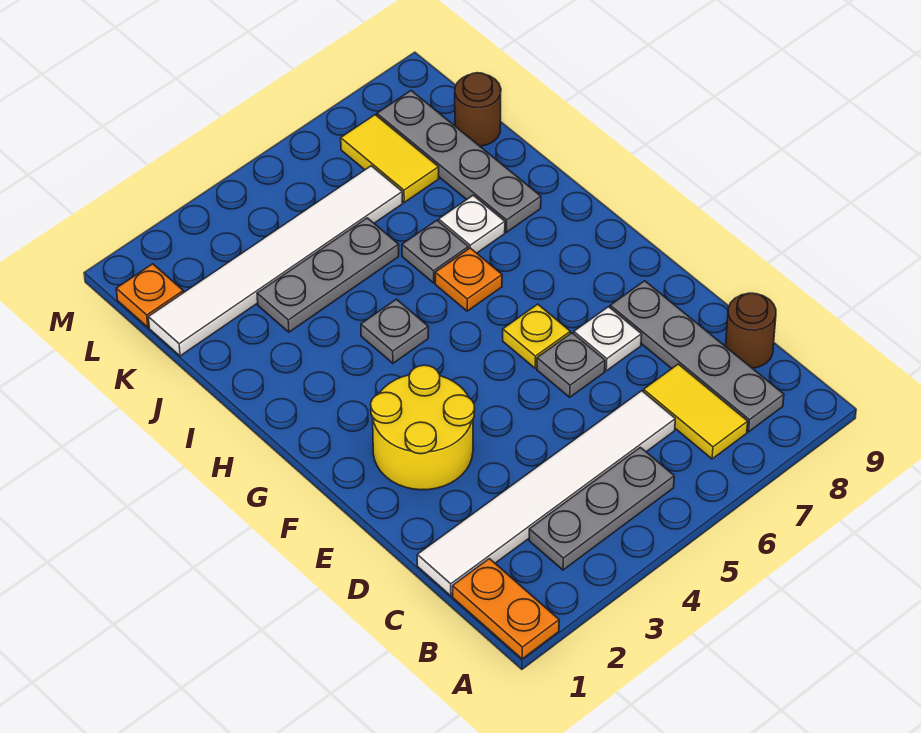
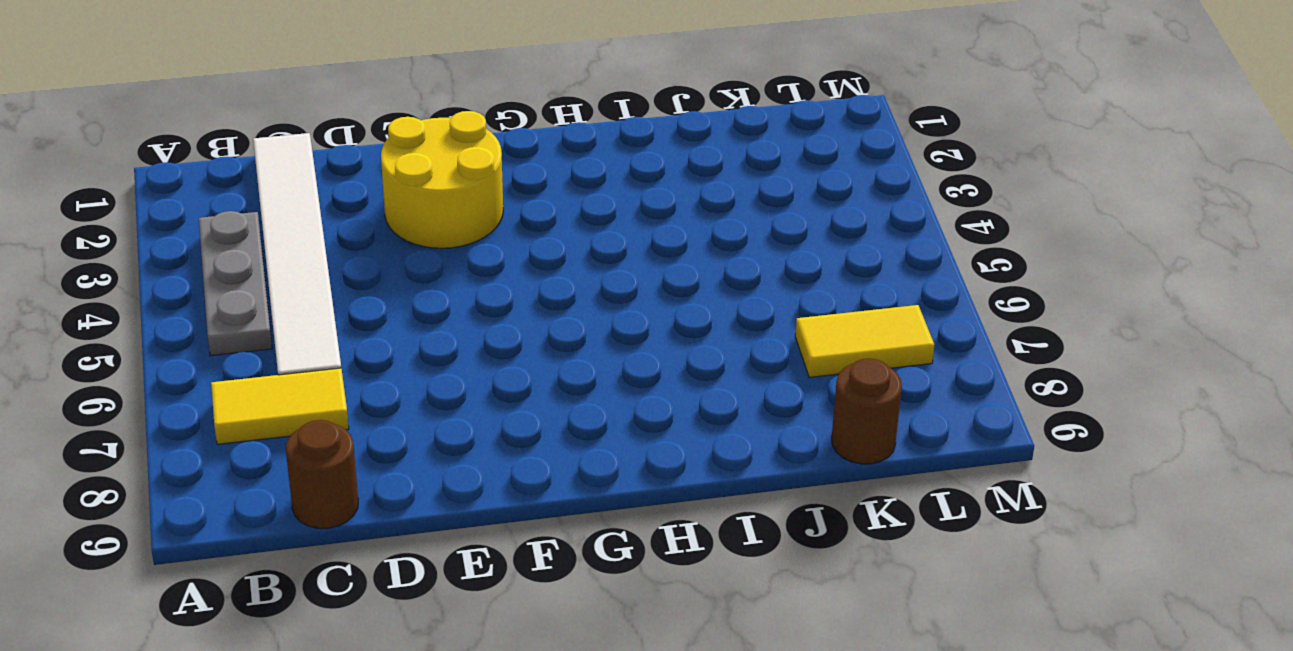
none -> orange plate A1:B1 level 1
none -> grey plate B8:E8 level 1
none -> grey plate E6 level 1

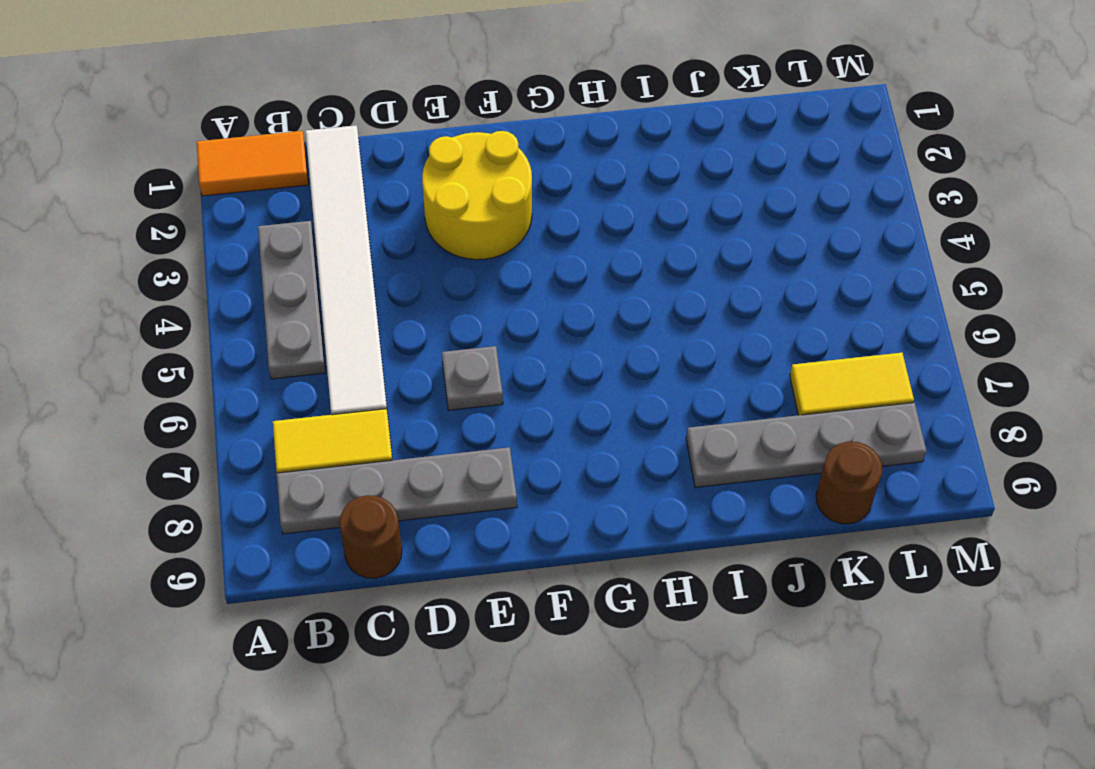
orange tile A1:B1 level 1 -> orange plate A1:B1 level 1
none -> white plate E7 level 1
none -> yellow plate F6 level 1
none -> grey plate H4 level 1

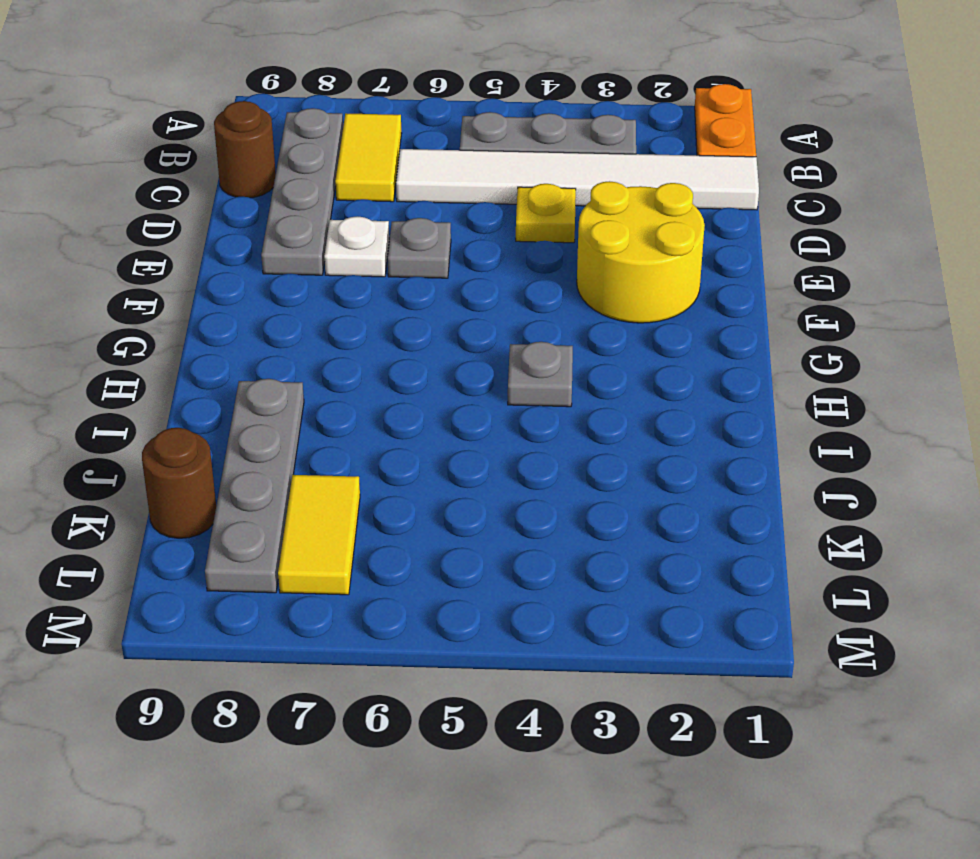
yellow plate D4 level 1 -> yellow plate F6 level 1
none -> orange plate H6 level 1
none -> grey plate I6 level 1
none -> white plate I7 level 1

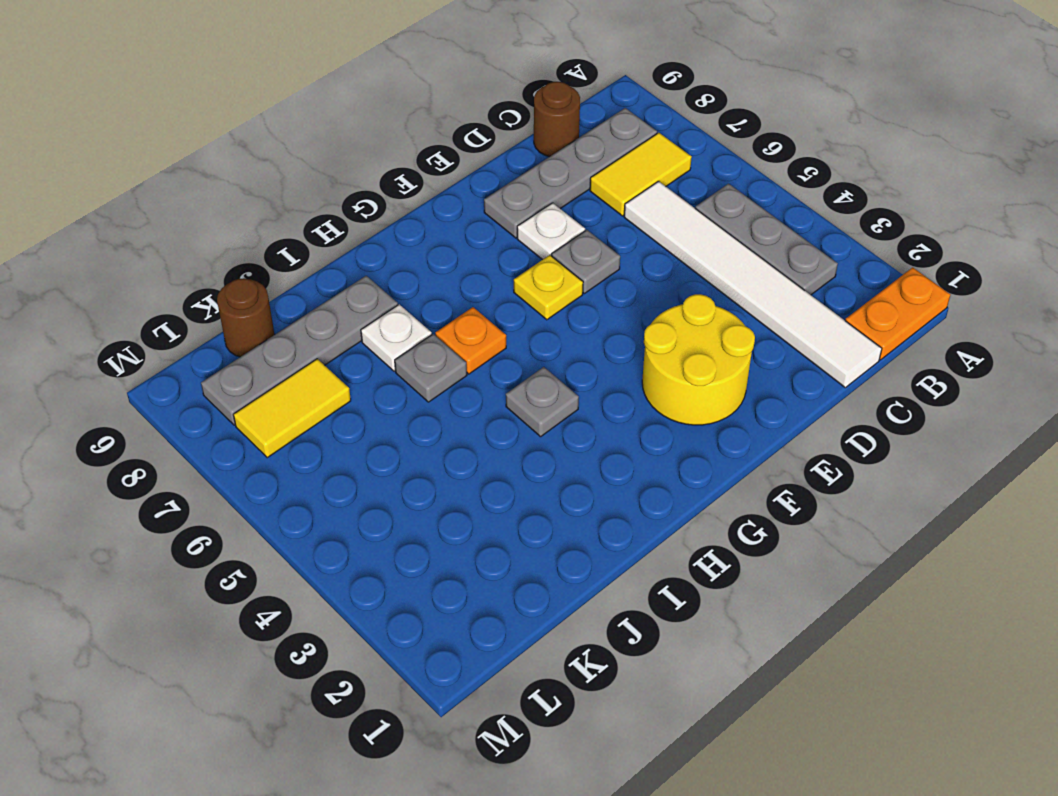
none -> grey plate J3:J5 level 1
none -> white tile K1:K6 level 1
none -> orange plate L1 level 1

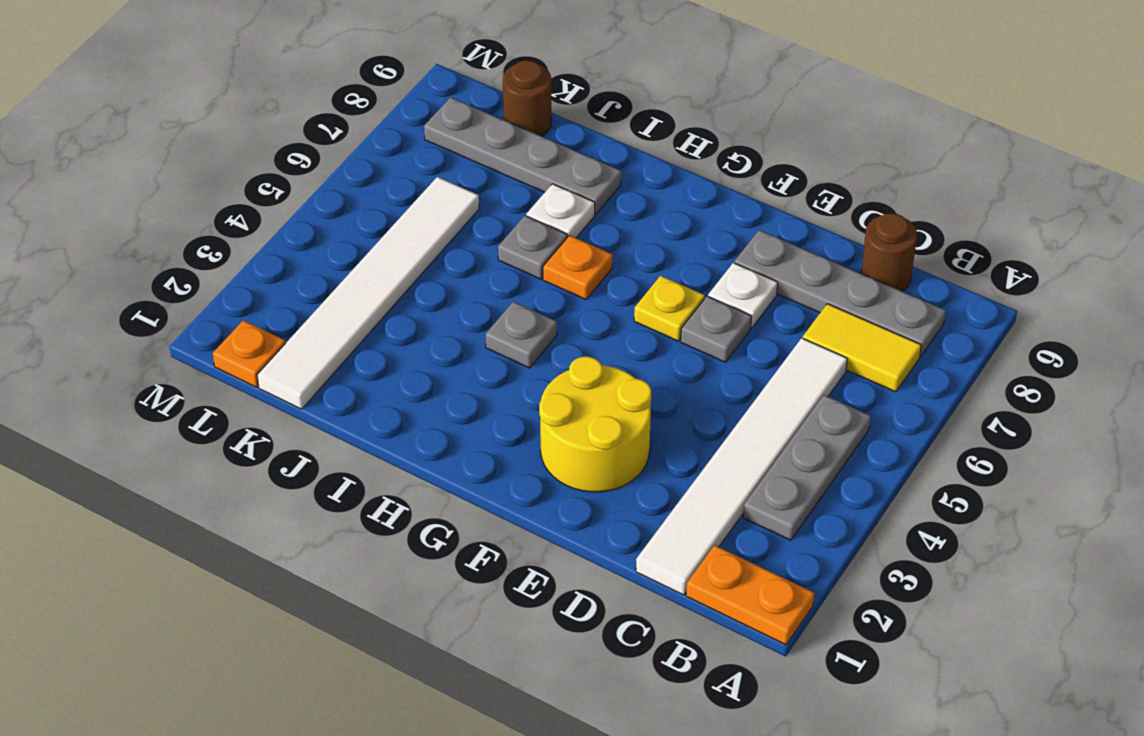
none -> grey plate J3:J5 level 1
none -> yellow tile K7:L7 level 1

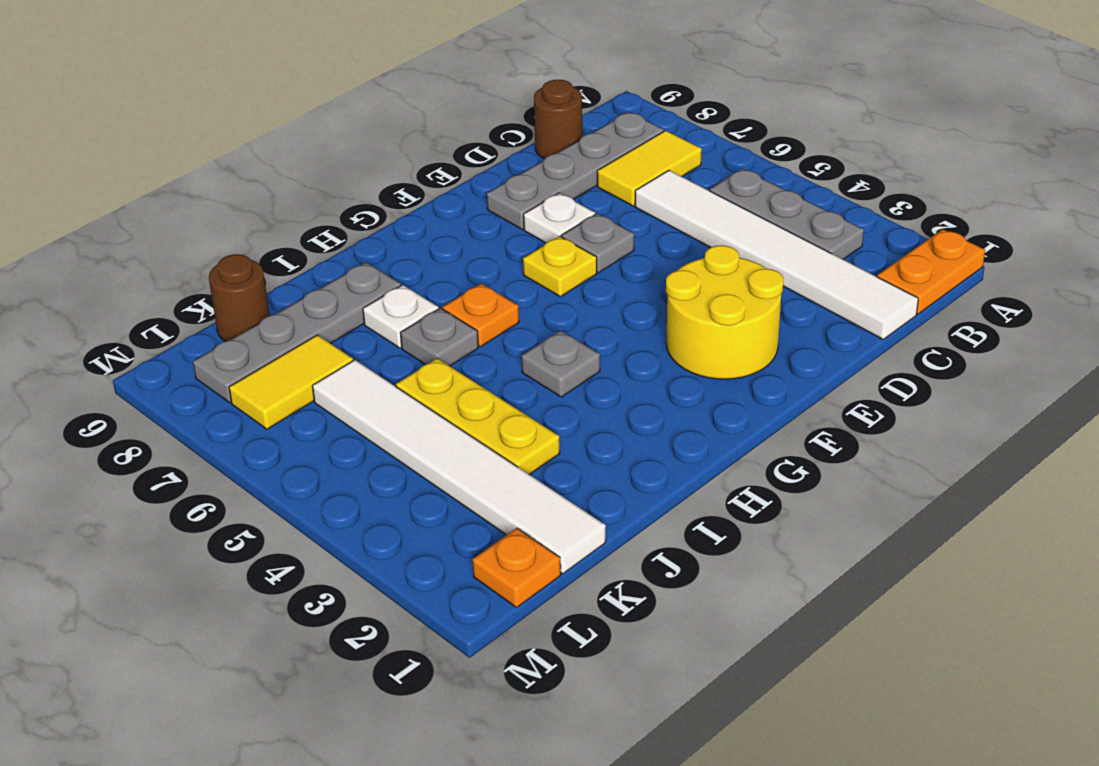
yellow plate J3:J5 level 1 -> grey plate J3:J5 level 1

